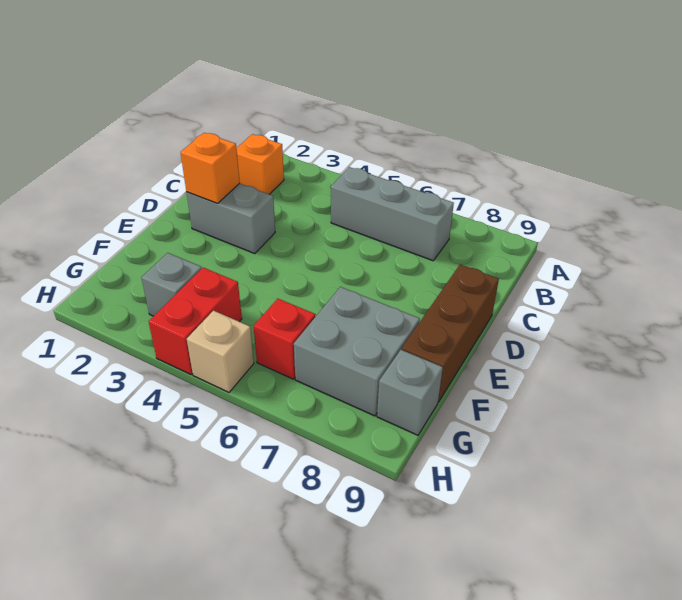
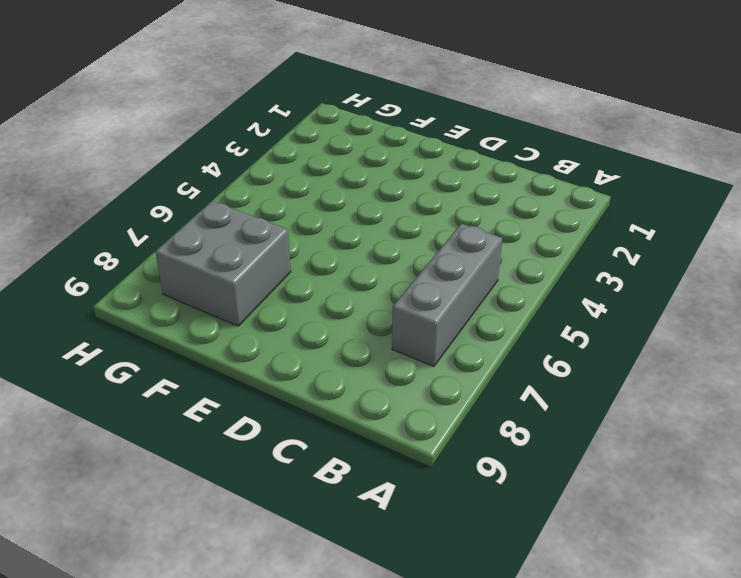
none -> orange brick B2 level 1
none -> grey brick D2:D3 level 1

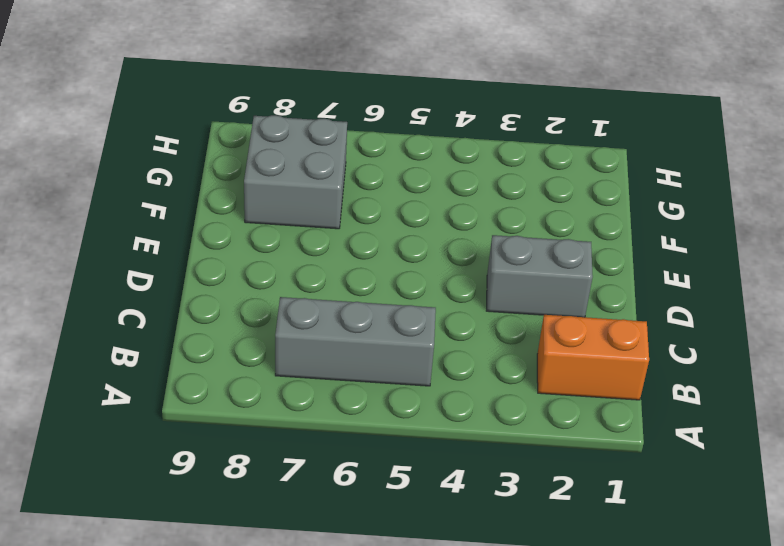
orange brick B1:B2 level 1 -> orange brick B2 level 1
none -> brown brick D9:F9 level 1
none -> grey brick G3 level 1

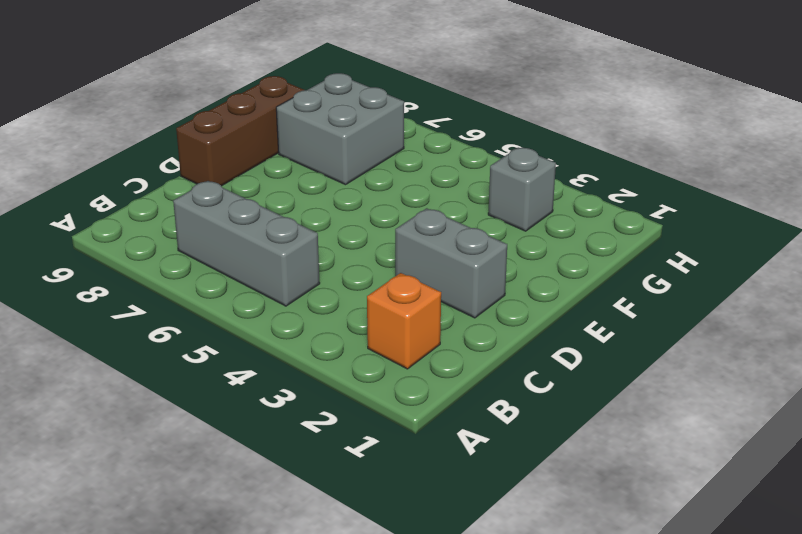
none -> red brick G4:H4 level 1
none -> red brick G6 level 1

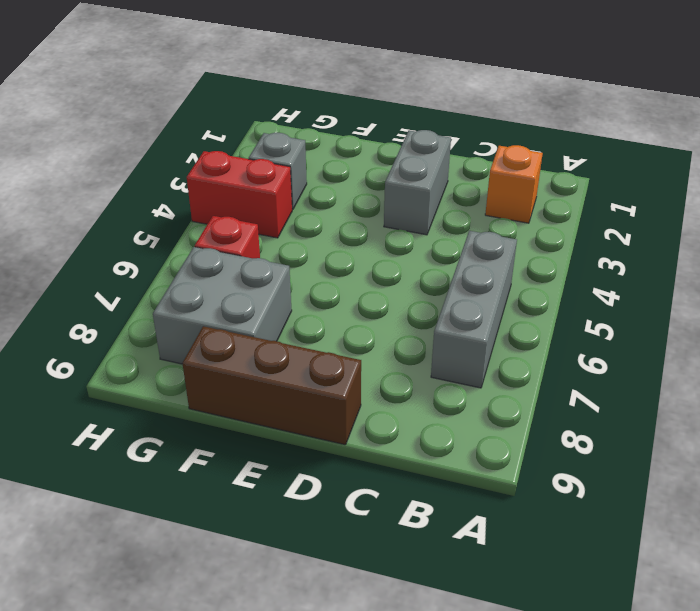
none -> grey brick G9 level 1
none -> tan brick H5 level 1

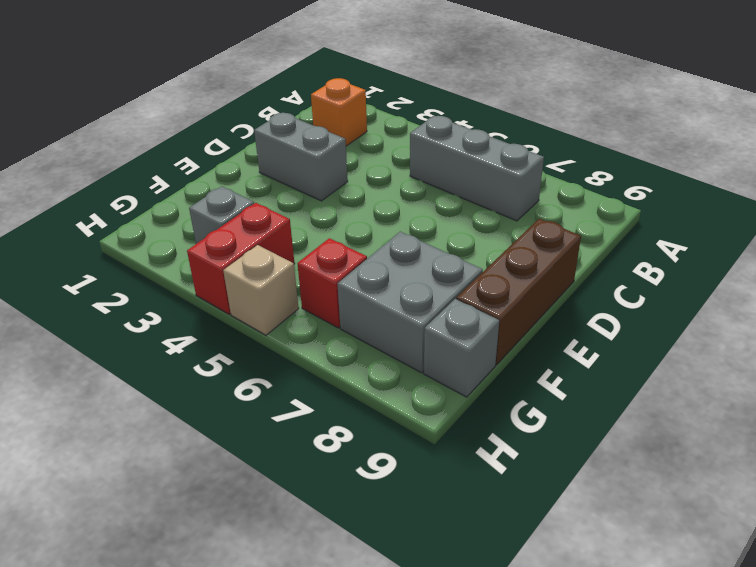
none -> orange brick D2 level 2

